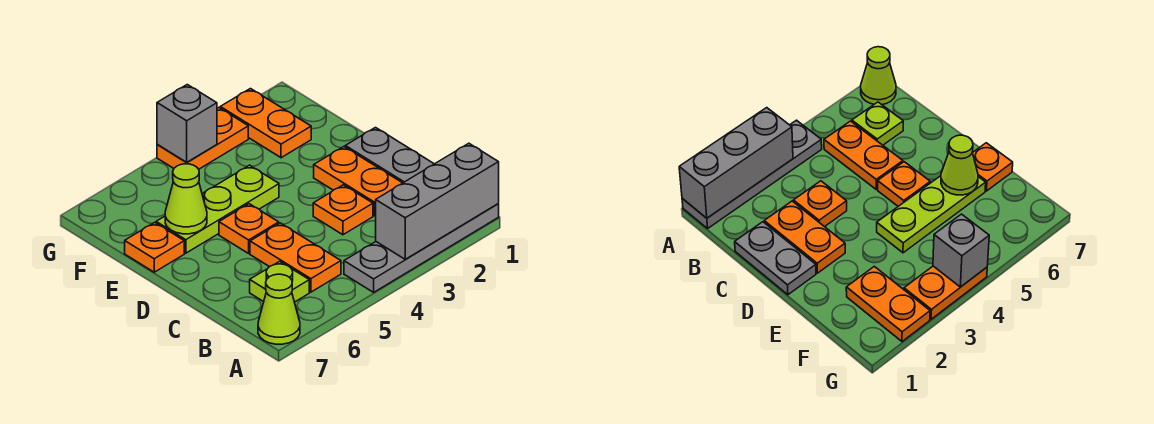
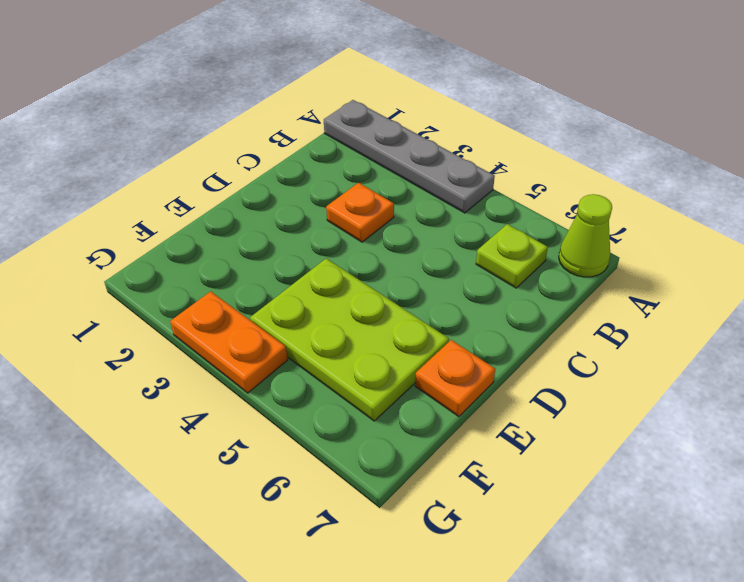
lime plate E4:F6 level 1 -> lime plate E4:E6 level 1
none -> orange plate B5:C5 level 1
none -> grey plate C1:D1 level 1
none -> orange plate C2:D2 level 1

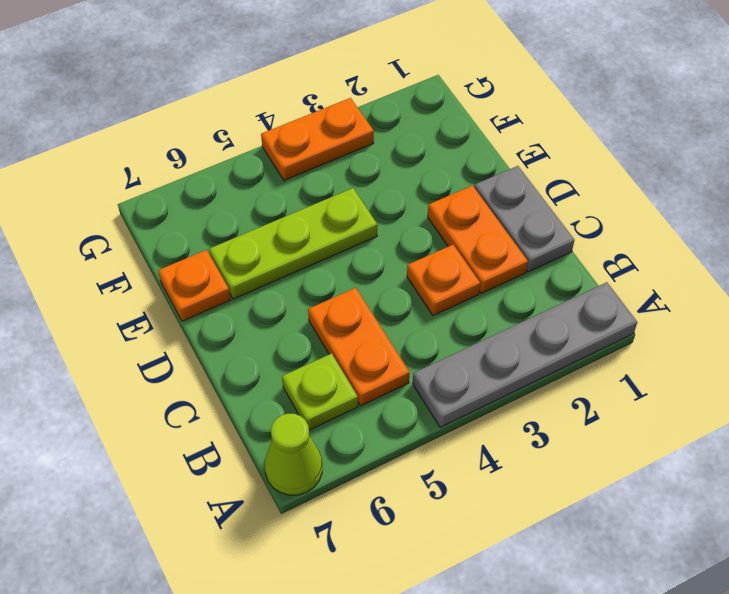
none -> orange plate D5 level 1
none -> orange plate F2:G2 level 1
none -> grey brick A1:A3 level 2

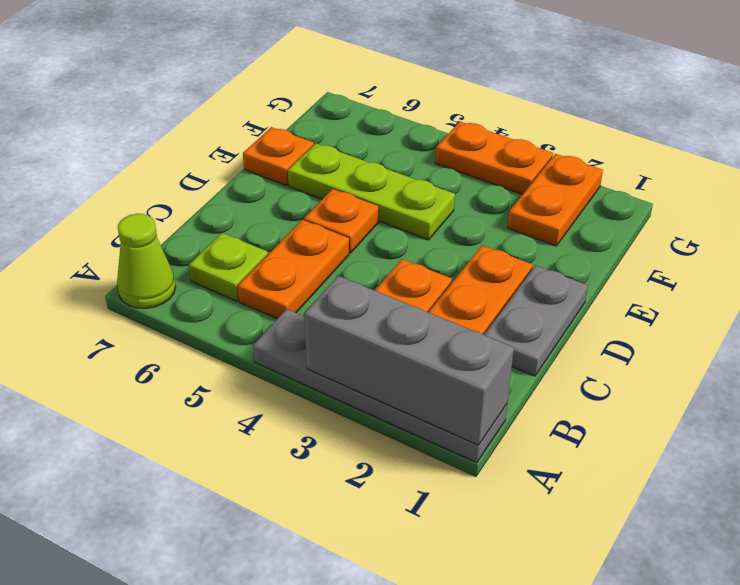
none -> lime cone E6 level 2
none -> grey brick G4 level 2

